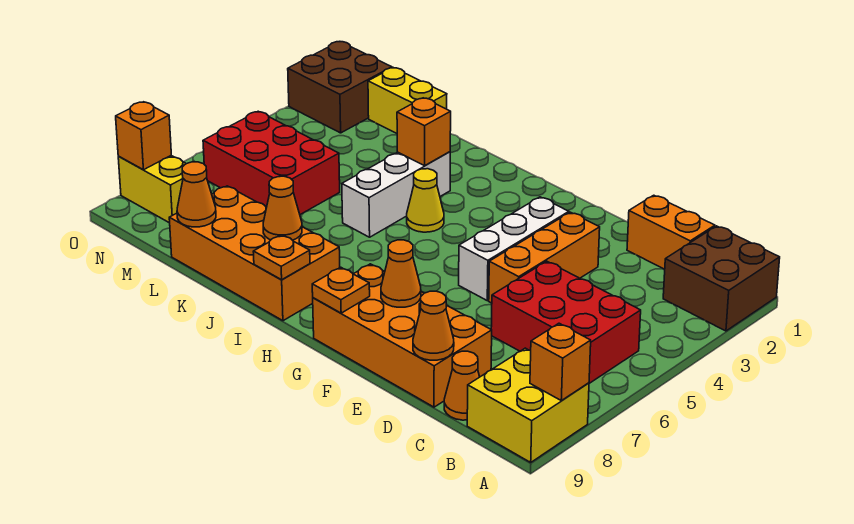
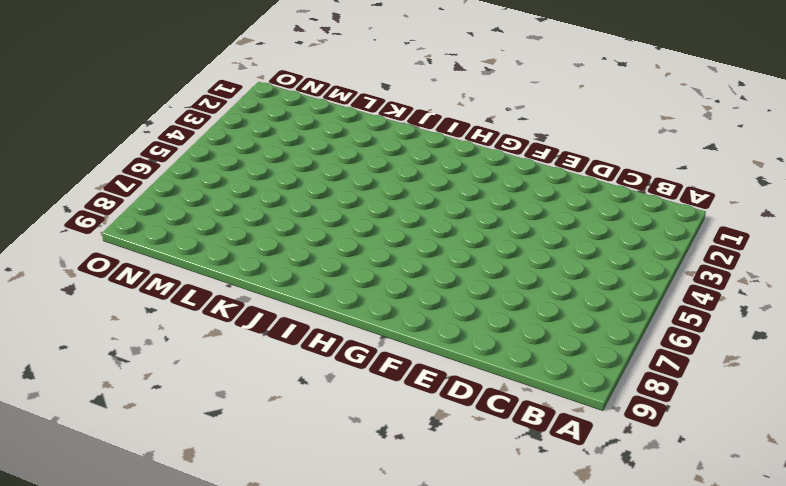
none -> brown brick A1:B2 level 1
none -> yellow brick A8:B9 level 1
none -> red brick B5:D6 level 1

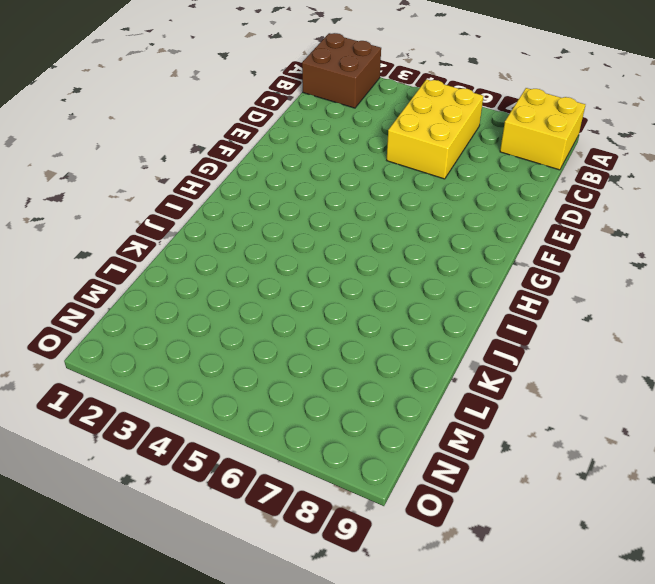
yellow brick B5:D6 level 1 -> red brick B5:D6 level 1
none -> orange brick C1:D1 level 1
none -> orange cone C9 level 1
none -> orange brick D8:G9 level 1

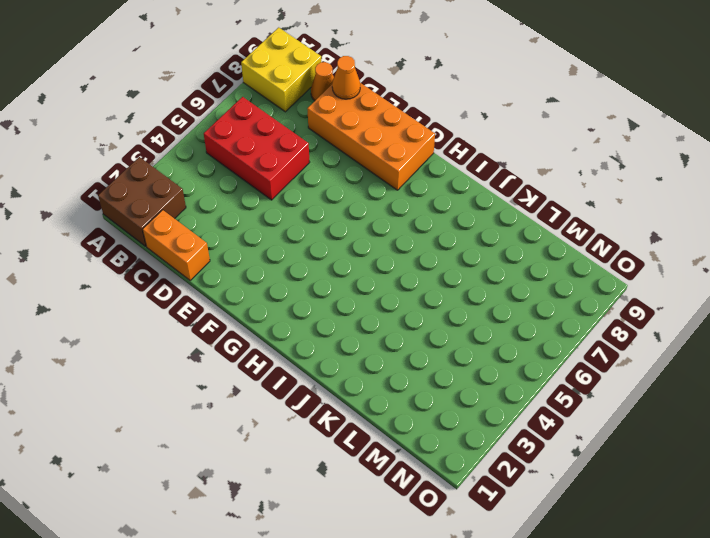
none -> orange brick E3:E5 level 1
none -> white brick F3:F5 level 1
none -> yellow cone I4 level 1

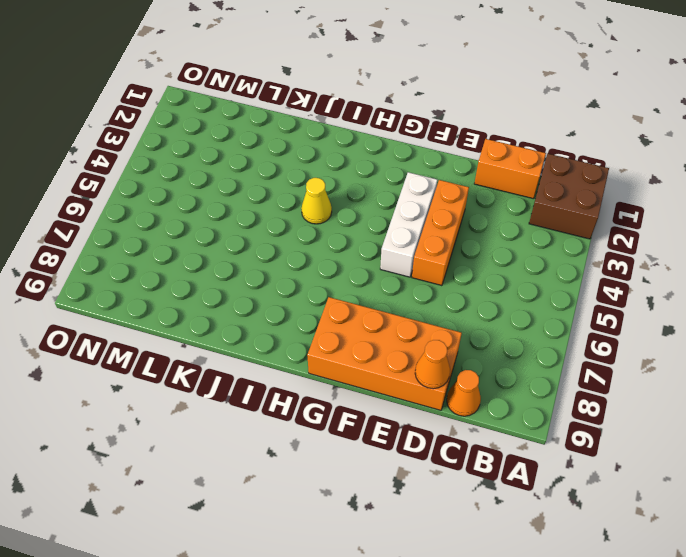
none -> yellow brick A8:B9 level 1
none -> red brick B5:D6 level 1
none -> orange brick I8:L9 level 1

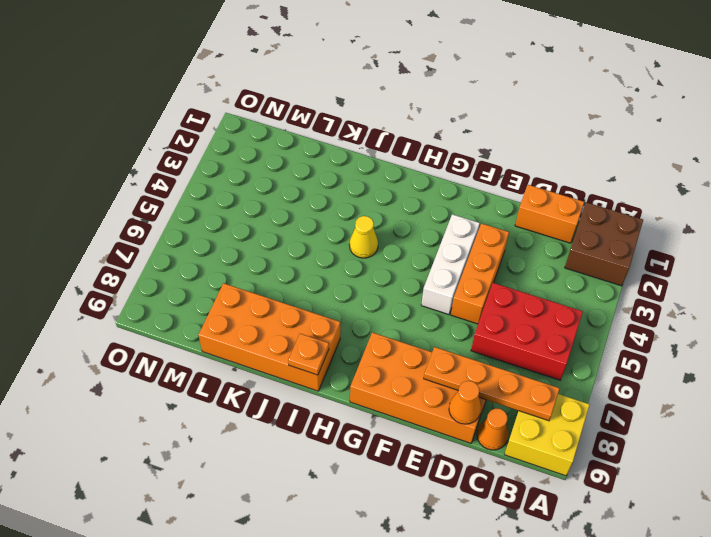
orange plate B8:E8 level 2 -> none
none -> white brick J3:J5 level 1
none -> yellow brick L1:M1 level 1
none -> red brick L5:N6 level 1

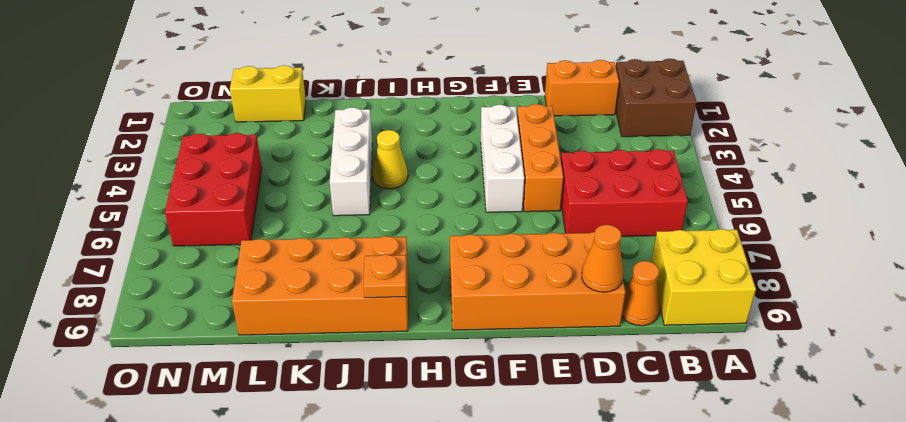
red brick M4:N6 level 1 -> red brick L5:N6 level 1
none -> brown brick N1:O2 level 1
none -> yellow brick N8:O8 level 1
none -> orange brick A8 level 2

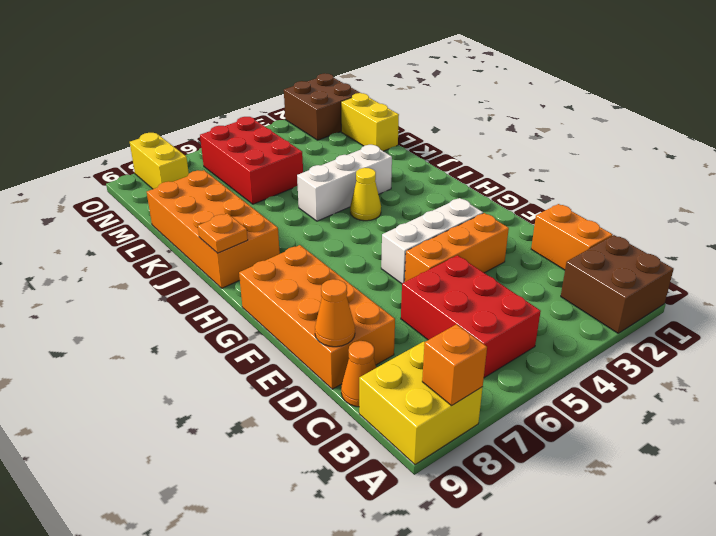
none -> orange cone F8 level 2
none -> orange plate G9 level 2
none -> orange brick J3 level 2

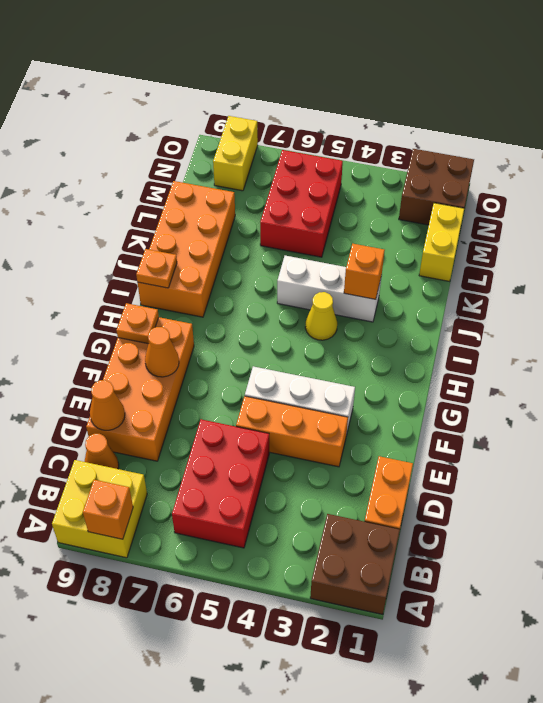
none -> orange cone J8 level 2
none -> orange cone L9 level 2
none -> orange brick O8 level 2

